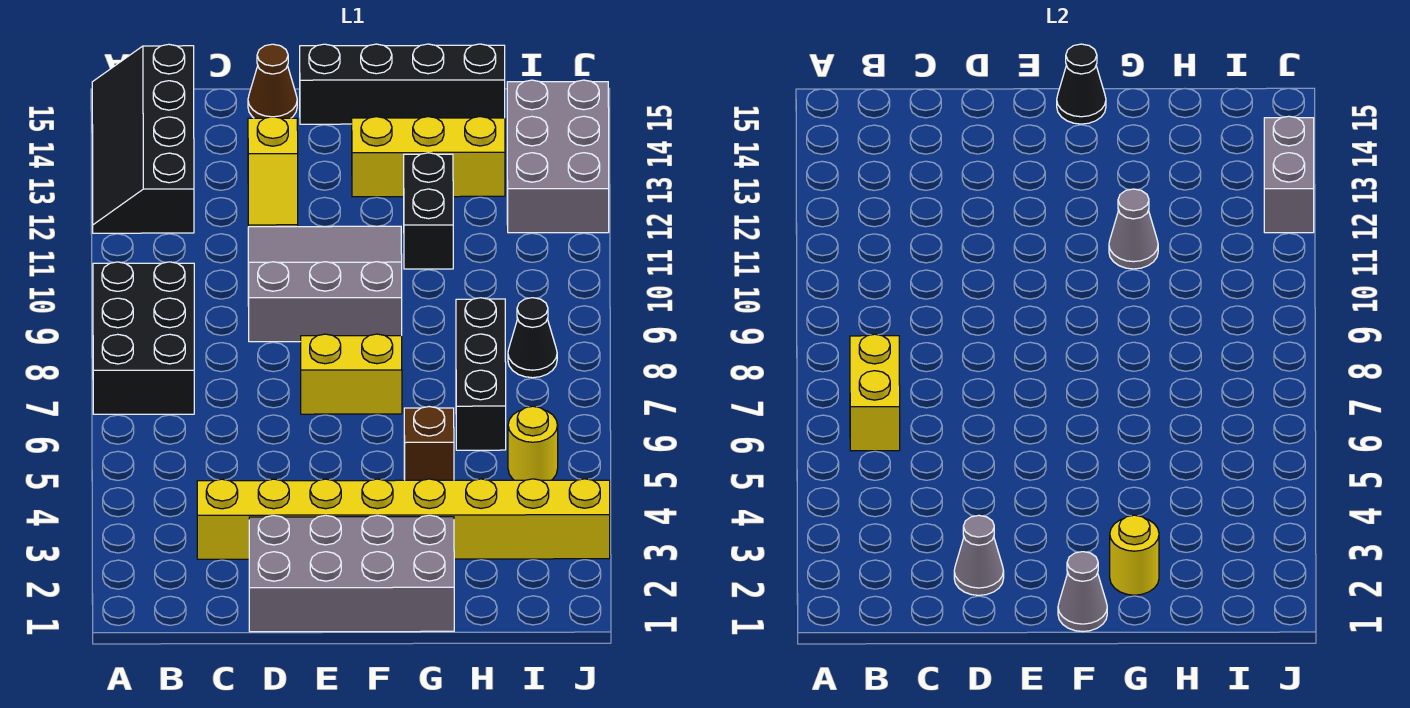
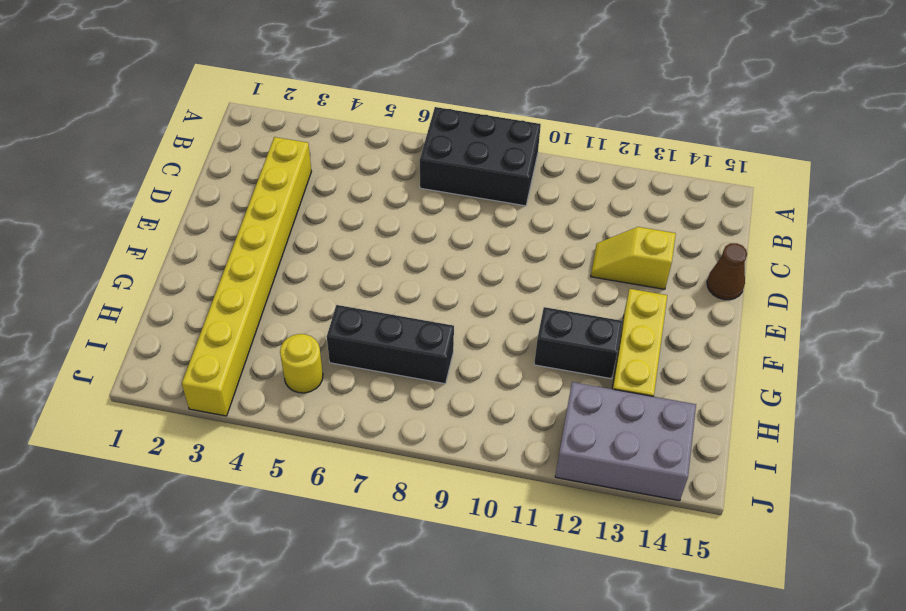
none -> black slope A12:B15 level 1 top B
none -> grey brick D1:G2 level 1
none -> grey slope D9:F11 level 1 top 9

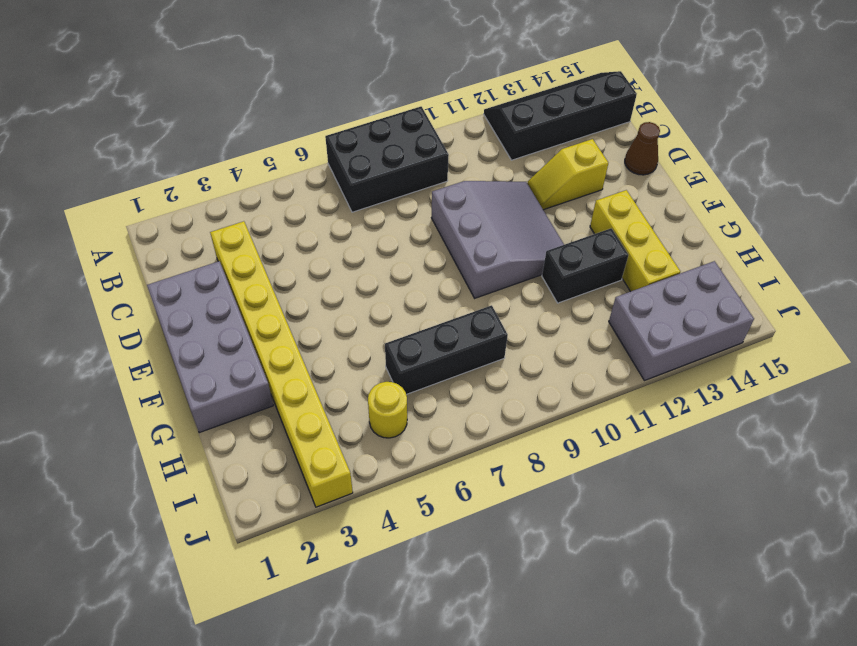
none -> yellow brick E7:F7 level 1
none -> black brick E15:H15 level 1
none -> brown brick G5 level 1

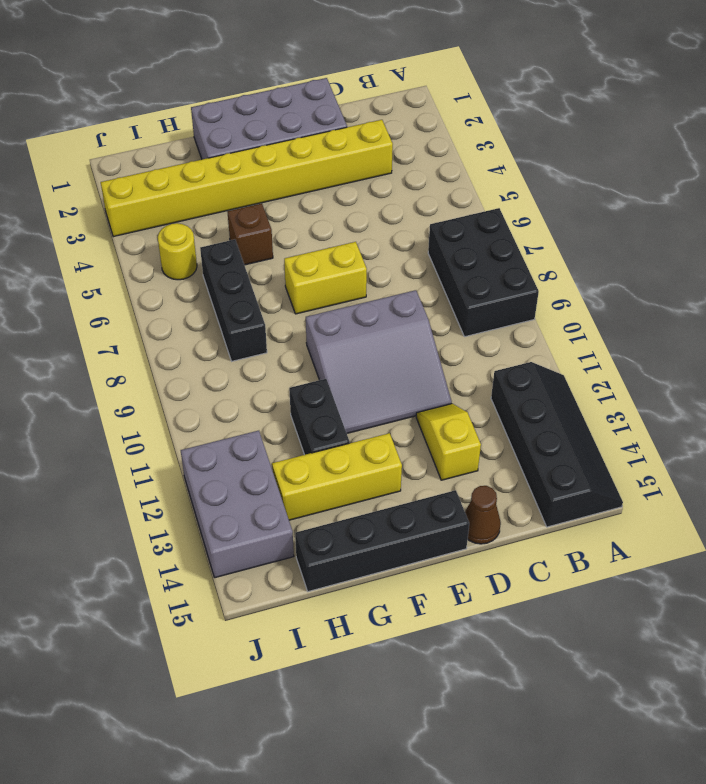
none -> black cone I8 level 1
none -> yellow brick B6:B7 level 2
none -> grey cone D2 level 2

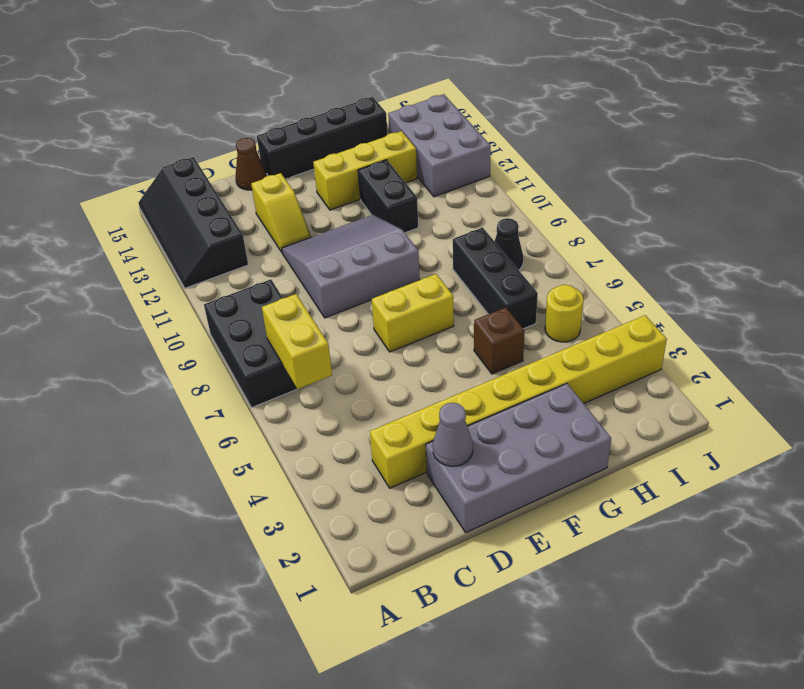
none -> grey cone F1 level 2
none -> black cone F15 level 2
none -> yellow round brick G2 level 2

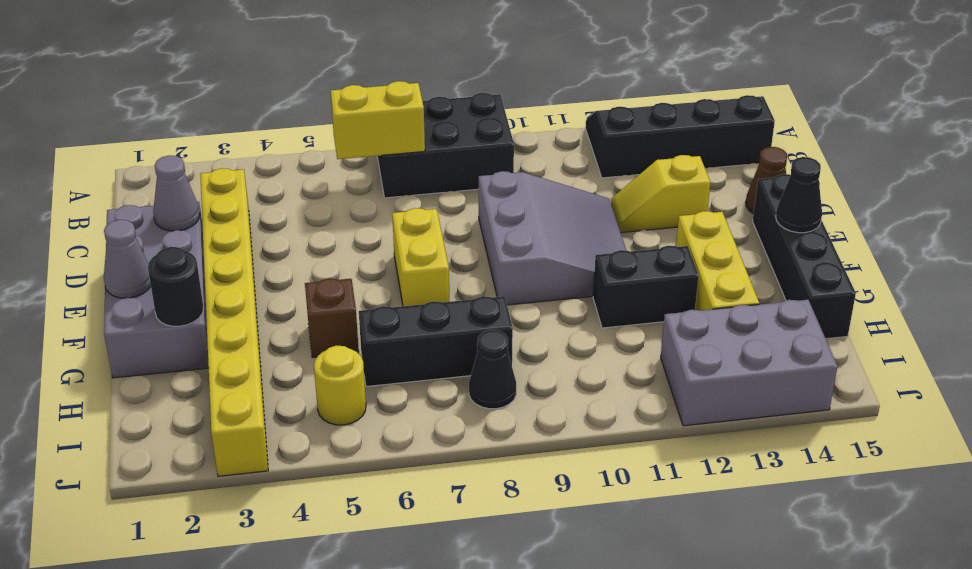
black round brick G2 level 2 -> yellow round brick G2 level 2
none -> grey cone G11 level 2
none -> grey brick J12:J13 level 2

